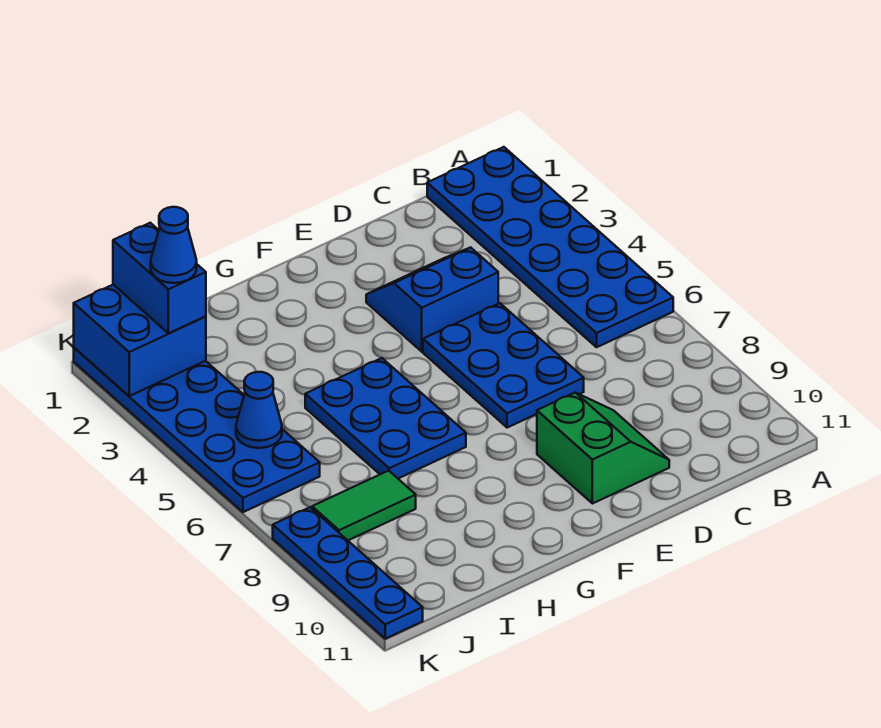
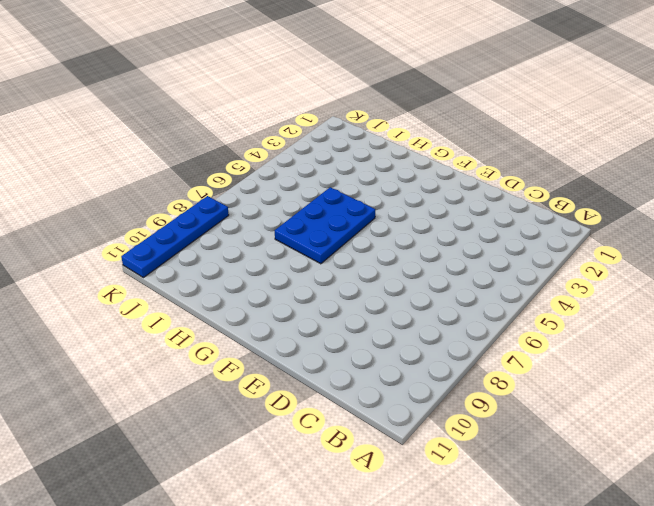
none -> blue plate A1:B6 level 1
none -> blue slope D3:E4 level 1 top 4
none -> blue plate D5:E7 level 1

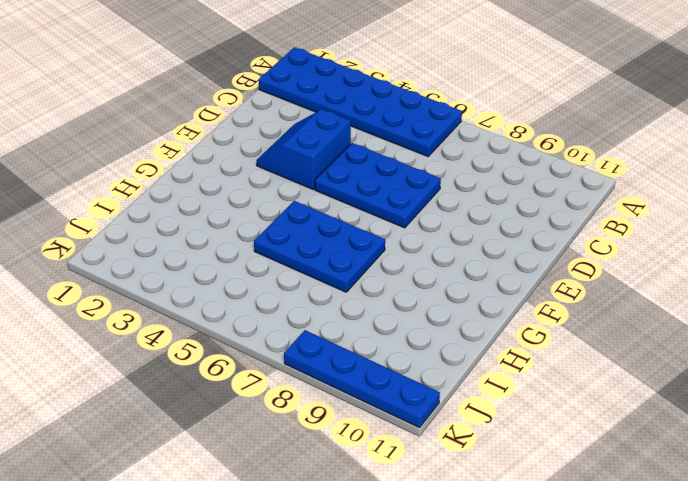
none -> green slope D9:E10 level 1 top E
none -> green tile I8:J8 level 1
none -> blue plate J1:K6 level 1

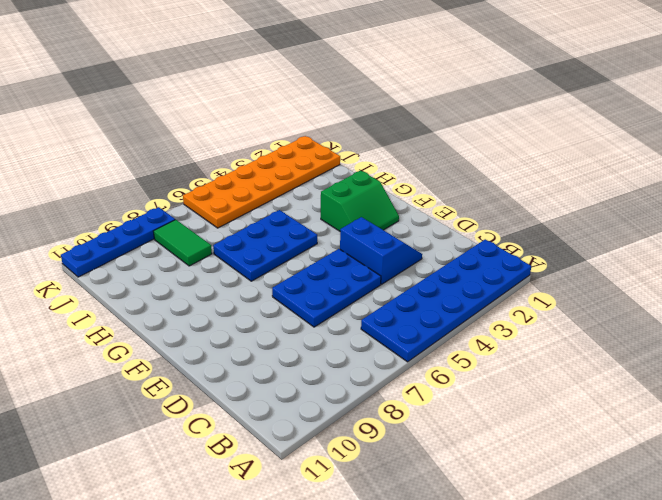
green slope F2:G3 level 1 top G -> green slope D9:E10 level 1 top E
orange plate J1:K6 level 1 -> blue plate J1:K6 level 1
none -> blue brick J1:K2 level 2
none -> blue cone J5 level 2
none -> blue brick J1:J2 level 3

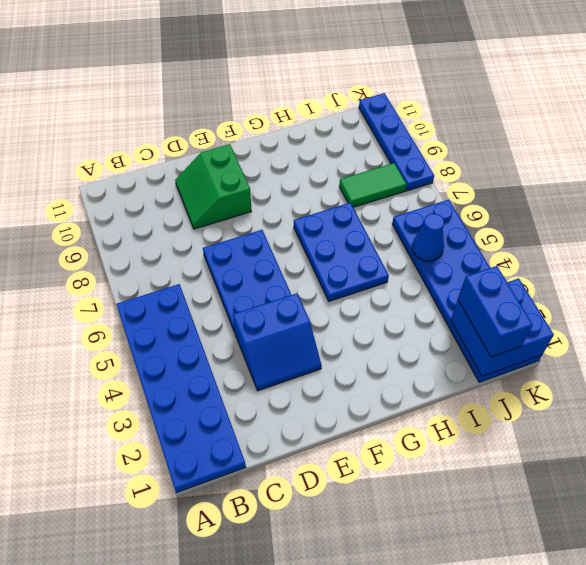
none -> blue cone J2 level 4

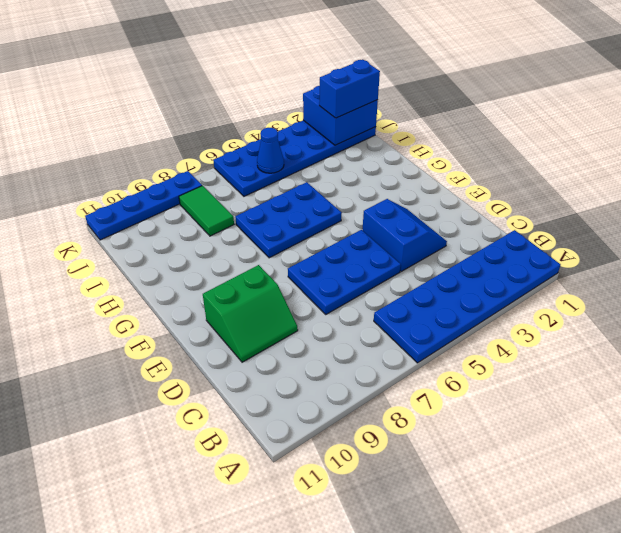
none -> blue cone J2 level 4

